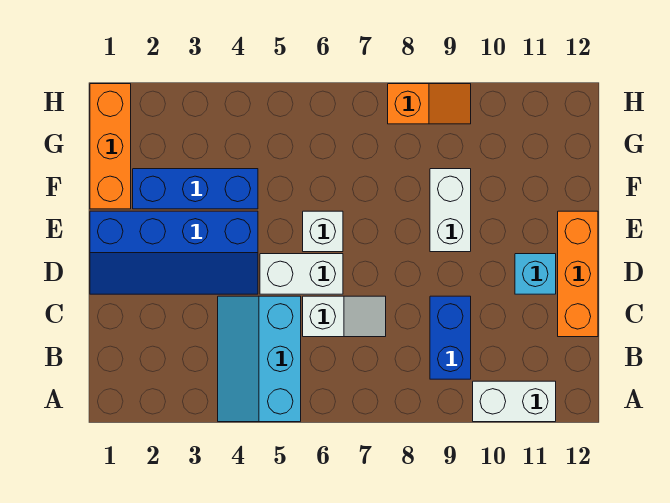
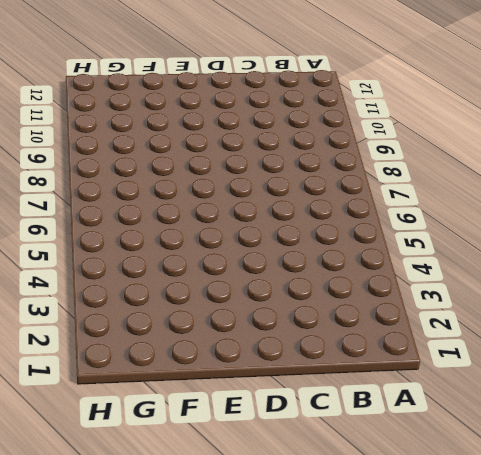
none -> cyan slope A4:C5 level 1 top 5
none -> white brick A10:A11 level 1
none -> blue brick B9:C9 level 1

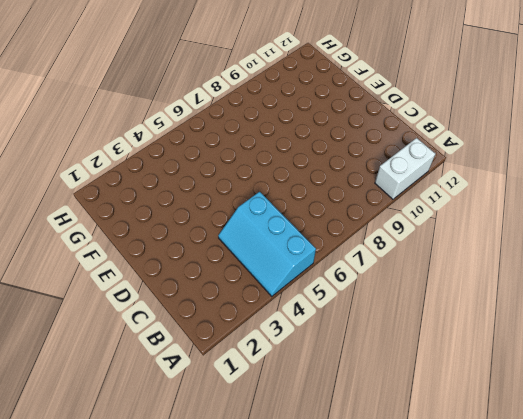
none -> blue brick B9:C9 level 1
none -> white slope C6:C7 level 1 top 6
none -> orange brick C12:E12 level 1

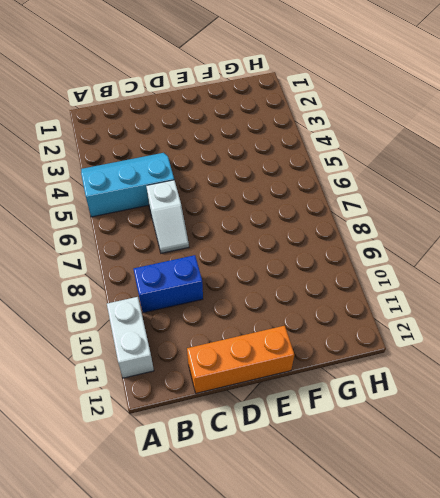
none -> blue slope D1:E4 level 1 top E
none -> white brick D5:D6 level 1
none -> cyan brick D11 level 1

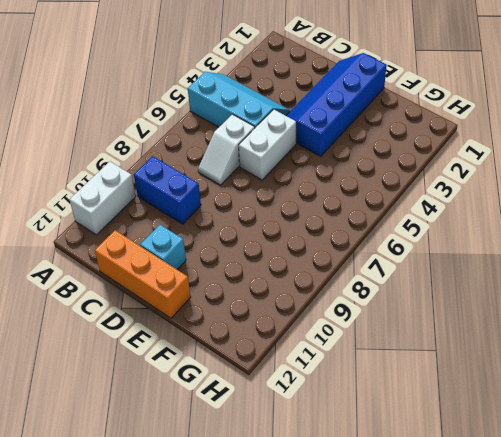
none -> white brick E6 level 1
none -> white brick E9:F9 level 1
none -> orange brick F1:H1 level 1

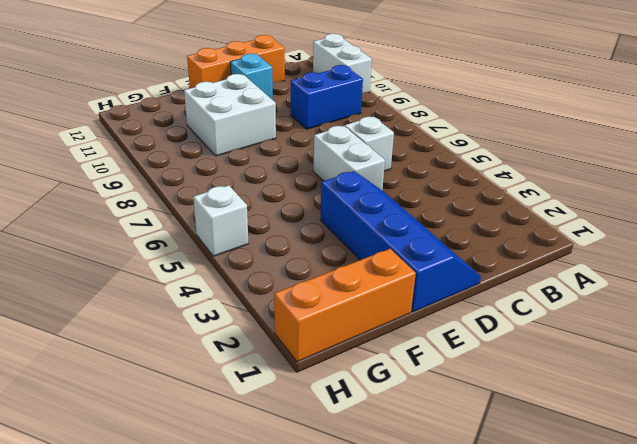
white brick E9:F10 level 1 -> white brick E9:F9 level 1
white brick H5 level 1 -> white brick E6 level 1
none -> cyan slope A4:C5 level 1 top 5
none -> blue brick F2:F4 level 1
none -> orange slope H8:H9 level 1 top 8

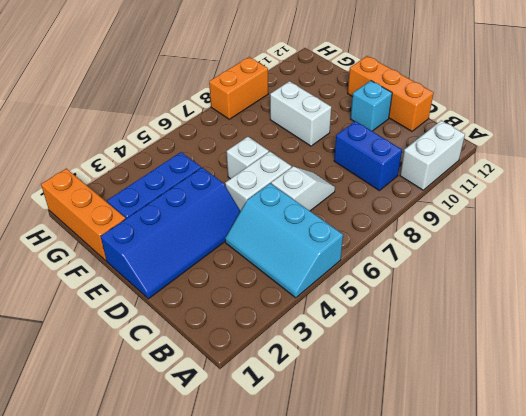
orange brick H8:H9 level 1 -> orange slope H8:H9 level 1 top 8

